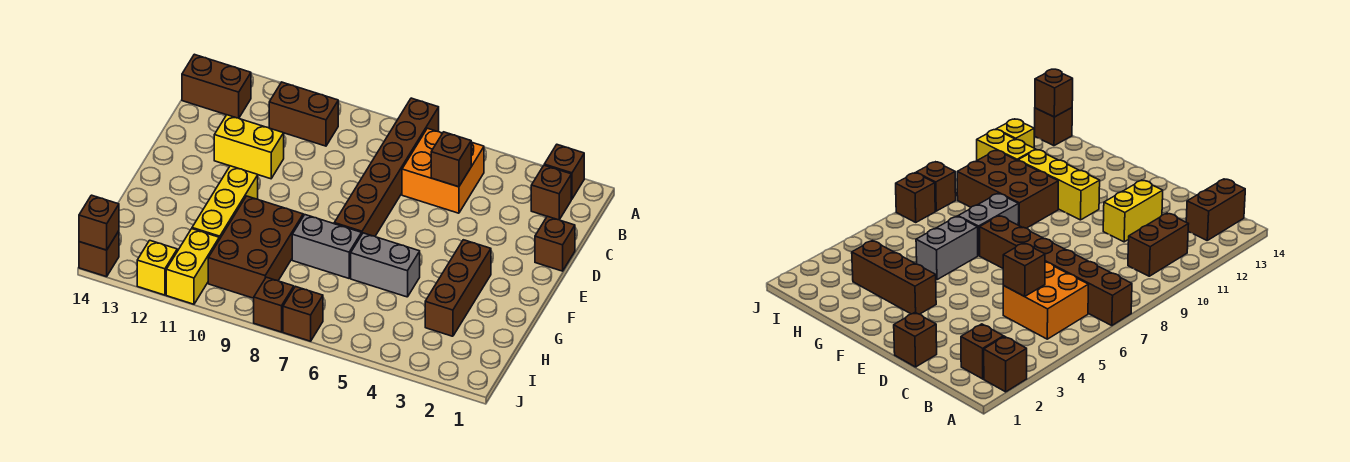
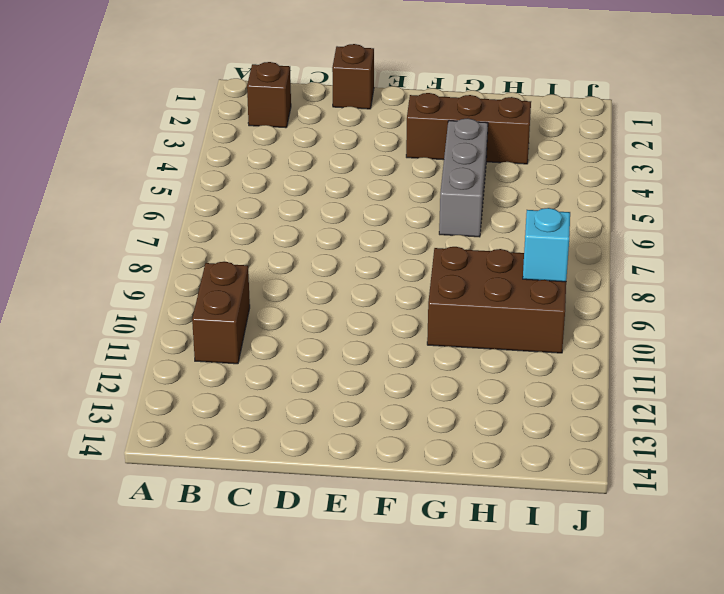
grey brick G4:G6 level 1 -> grey brick G5:G6 level 1
cyan brick I9 level 2 -> none
none -> brown brick A2 level 1
none -> brown brick A7:F7 level 1
none -> orange brick B5:C6 level 1

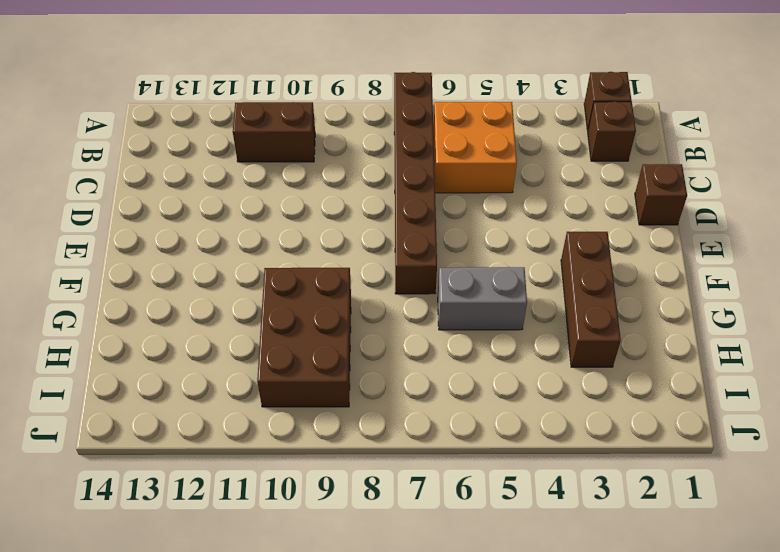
none -> brown brick B13:B14 level 1
none -> yellow brick D11:D12 level 1
none -> yellow brick F11:H11 level 1

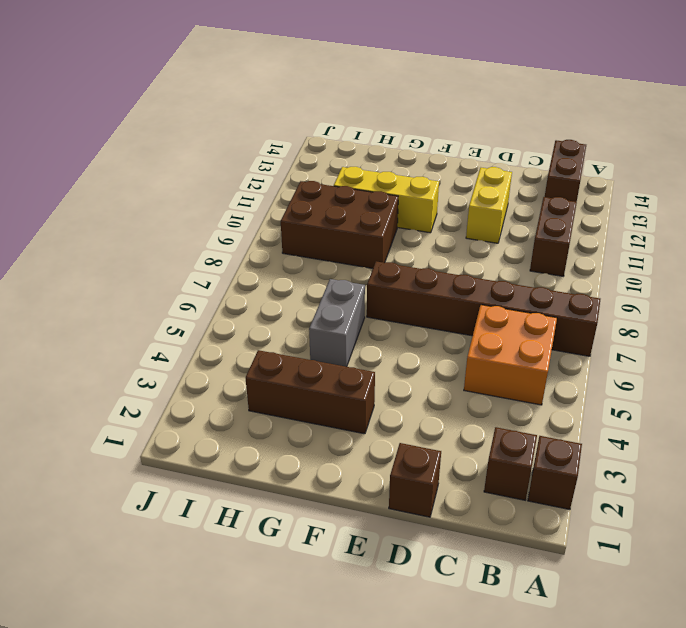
none -> grey brick G7:G8 level 1
none -> yellow brick I11:J11 level 1
none -> brown brick J7 level 1

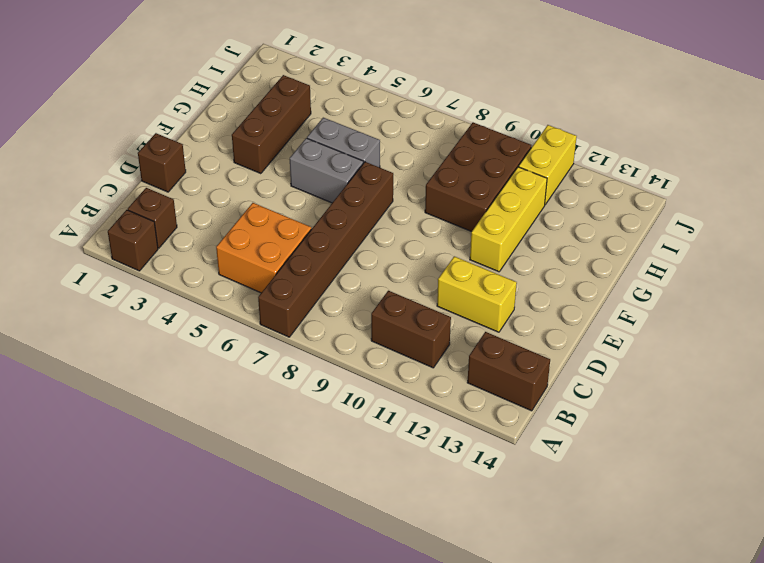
grey brick F5:F6 level 1 -> grey brick G7:G8 level 1
none -> brown brick J7 level 1
none -> brown brick J8 level 1
none -> yellow brick J12 level 1

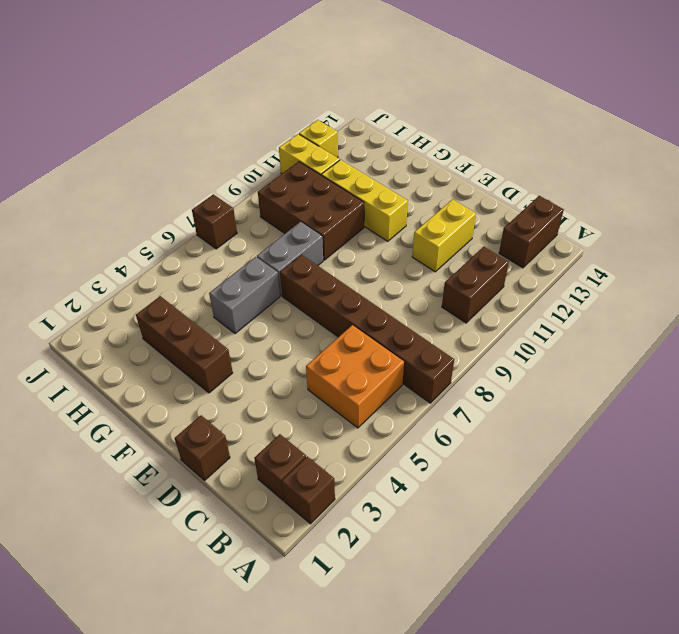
none -> brown brick J8 level 1
none -> brown brick J14 level 1
none -> brown brick C5 level 2

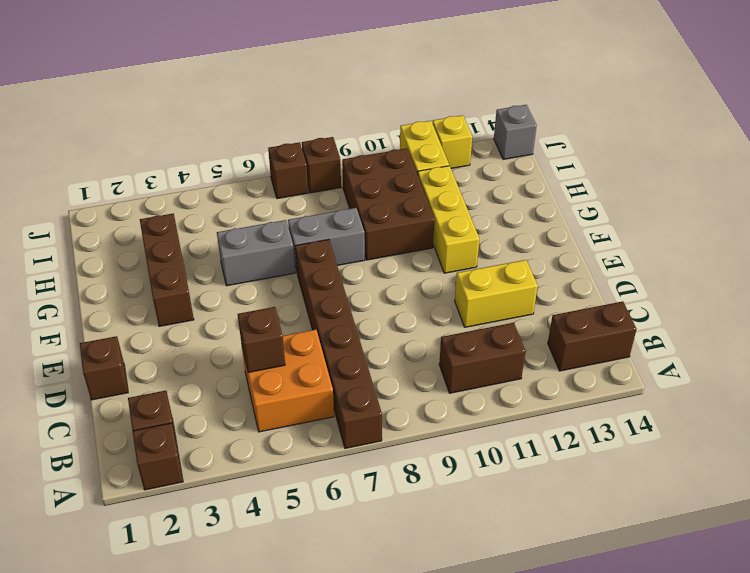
grey brick J14 level 1 -> brown brick J14 level 1
none -> brown brick J14 level 2

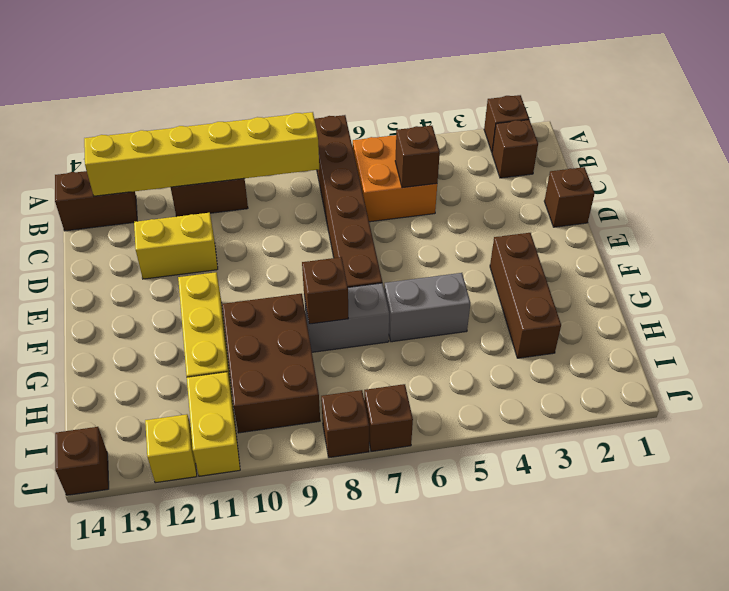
yellow brick B8:B13 level 2 -> none
brown brick G8 level 2 -> brown brick J14 level 2

